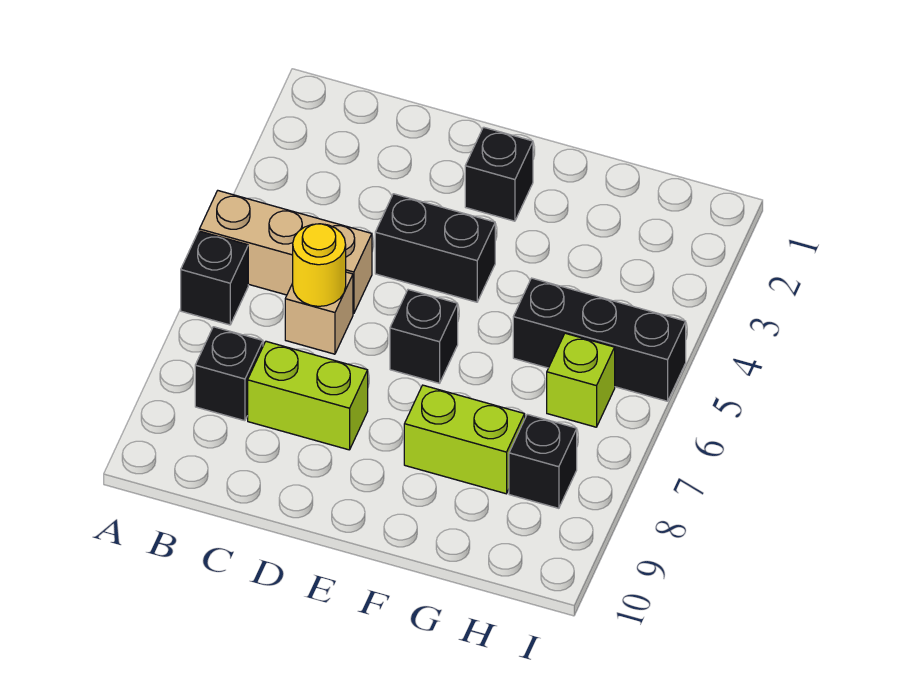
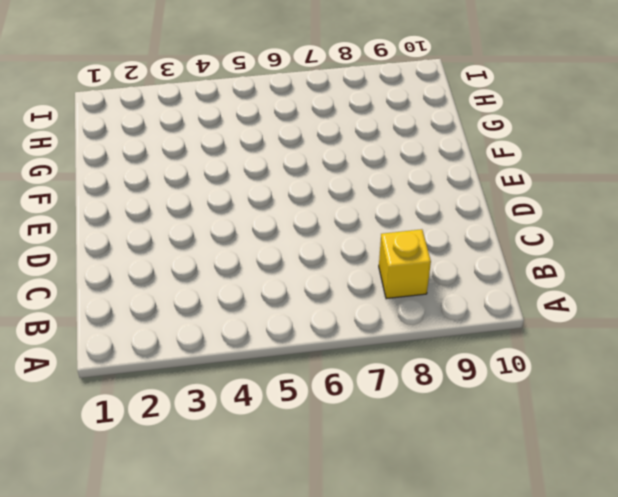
yellow brick B8 level 1 -> black brick B8 level 1
none -> tan brick A5:C5 level 1
none -> black brick A6 level 1
none -> tan brick C6 level 1

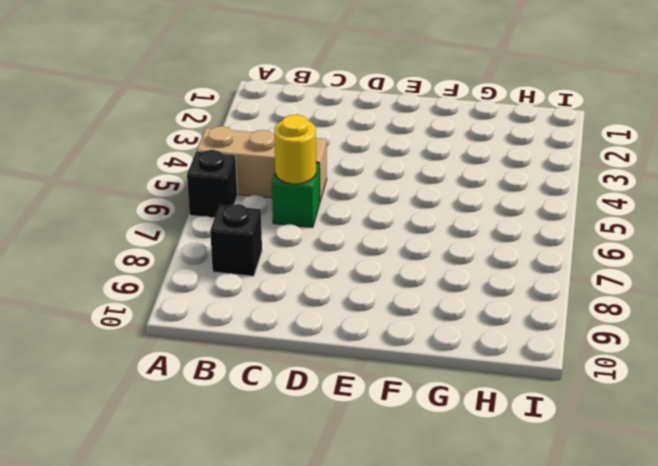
green brick C6 level 1 -> tan brick C6 level 1
none -> lime brick C8:D8 level 1
none -> black brick D4:E4 level 1
none -> black brick E2 level 1

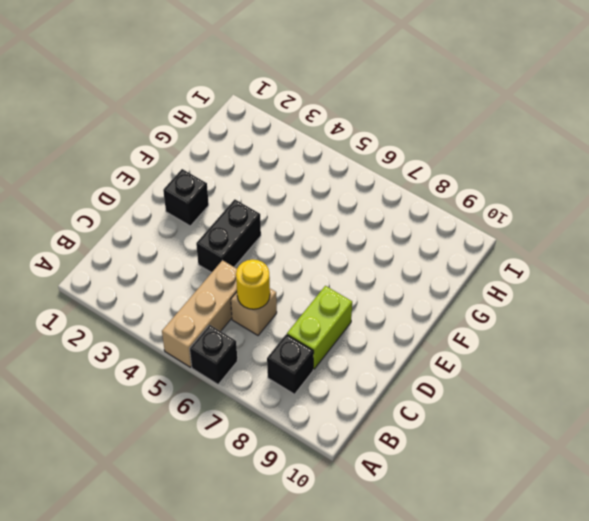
none -> black brick E6 level 1
none -> lime brick F8:G8 level 1
none -> black brick G5:I5 level 1

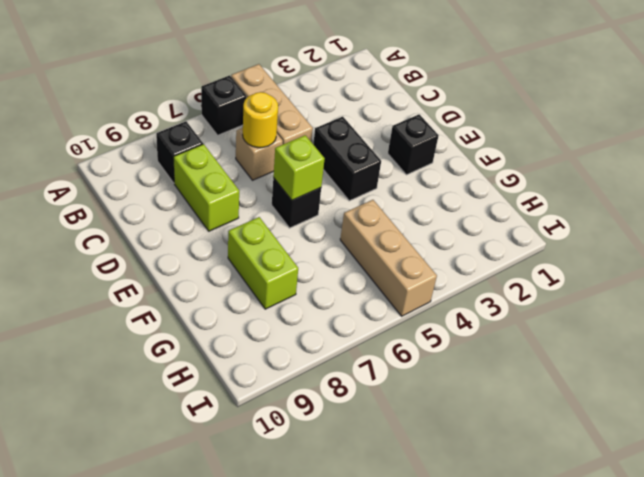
lime brick E6 level 2 -> lime brick H6 level 1
tan brick G5:I5 level 1 -> black brick G5:I5 level 1
none -> black brick H8 level 1

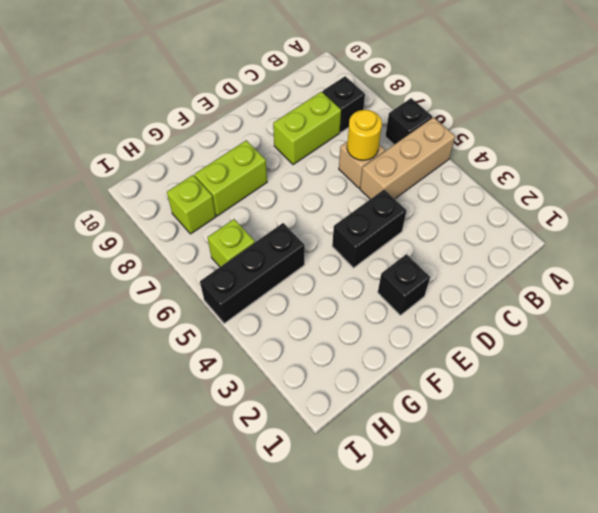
lime brick H8 level 1 -> black brick H8 level 1
none -> black brick E6 level 1

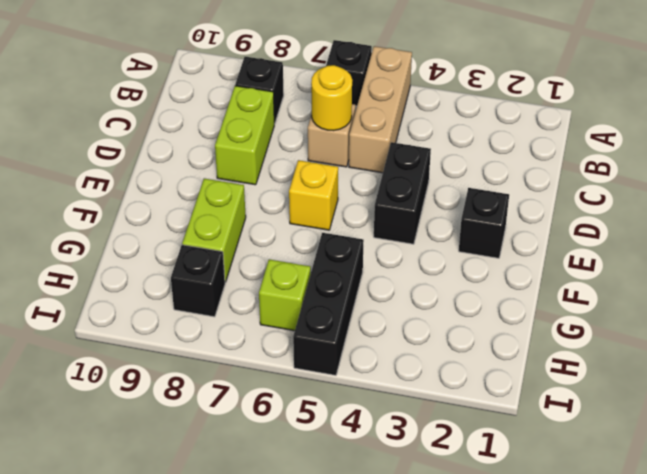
yellow brick E6 level 1 -> black brick E6 level 1

